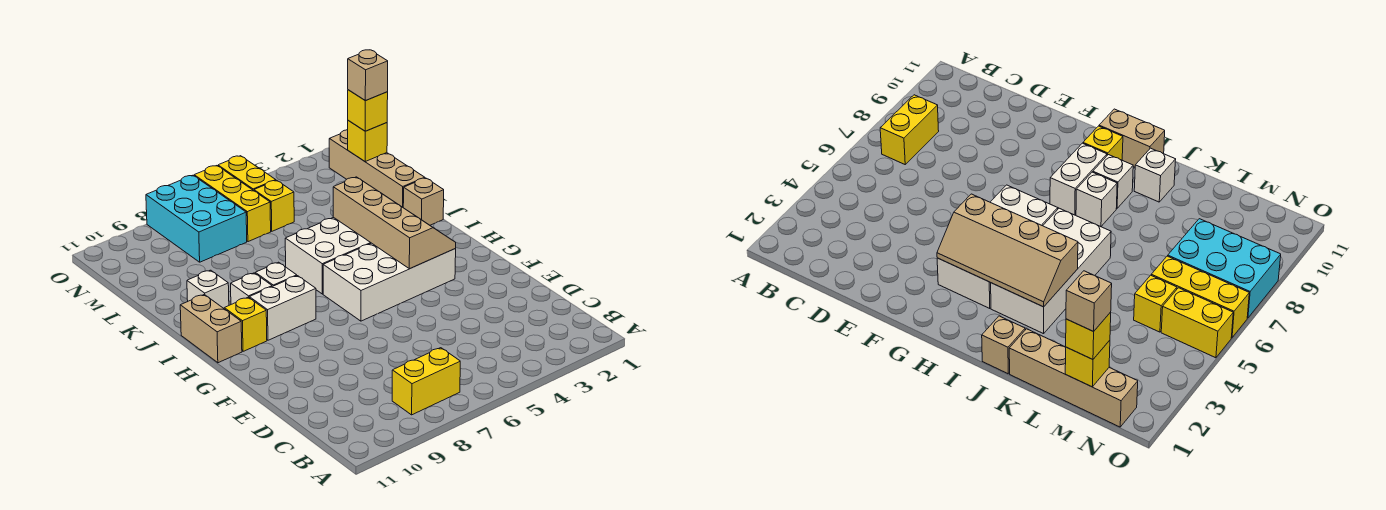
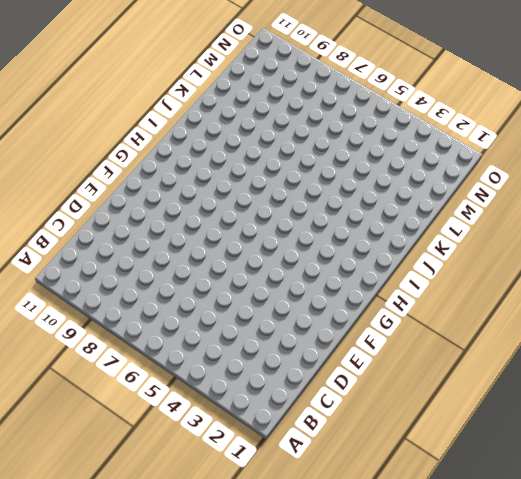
none -> yellow brick B7:B8 level 1
none -> white brick G3:H6 level 1
none -> white brick H8:H9 level 1

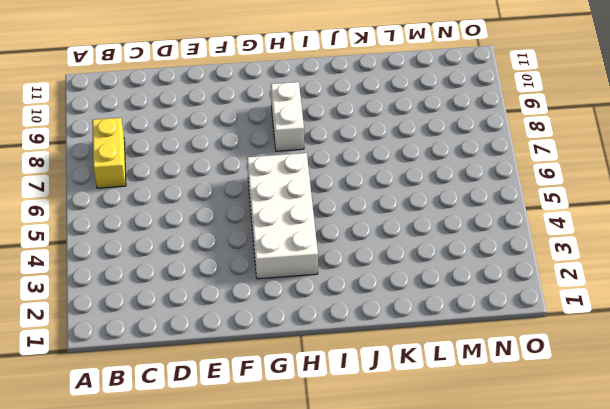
none -> yellow brick H10 level 1
none -> tan brick H11:I11 level 1
none -> white brick I3:J6 level 1

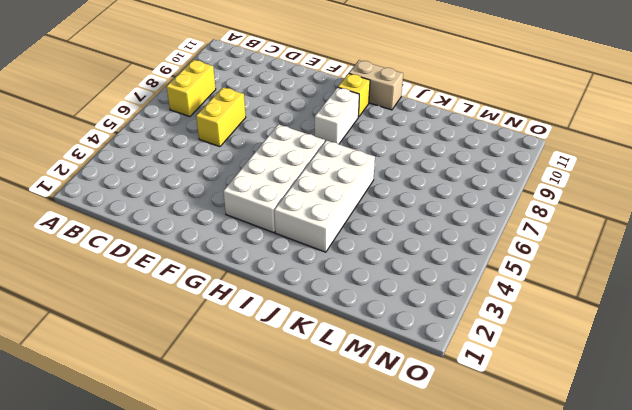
yellow brick D6:D7 level 1 -> yellow brick N5:O5 level 1
none -> white brick I8 level 1
none -> white brick I9 level 1
none -> tan brick J1 level 1

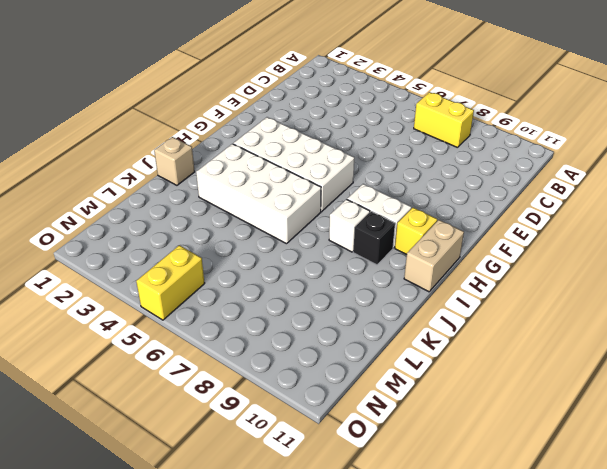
black brick I9 level 1 -> white brick I9 level 1
none -> white brick J10 level 1
none -> tan brick K1:N1 level 1
none -> yellow brick M5 level 1

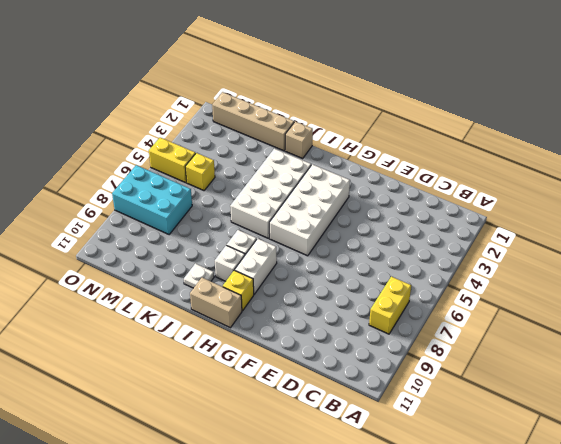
white plate J10 level 1 -> white brick J10 level 1
none -> yellow brick M6:O6 level 1
none -> tan slope G3:J4 level 2 top 4
none -> yellow brick M1 level 2

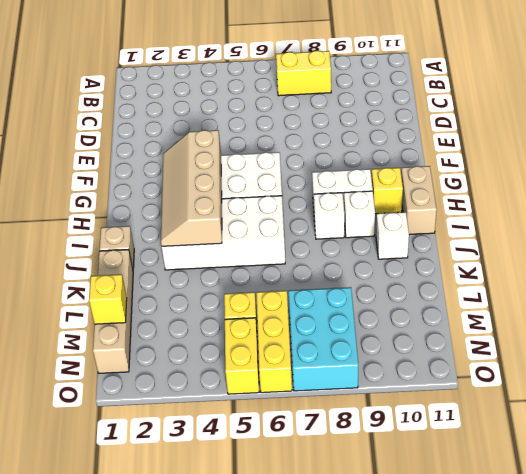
none -> yellow brick M1 level 3
none -> tan brick M1 level 4

